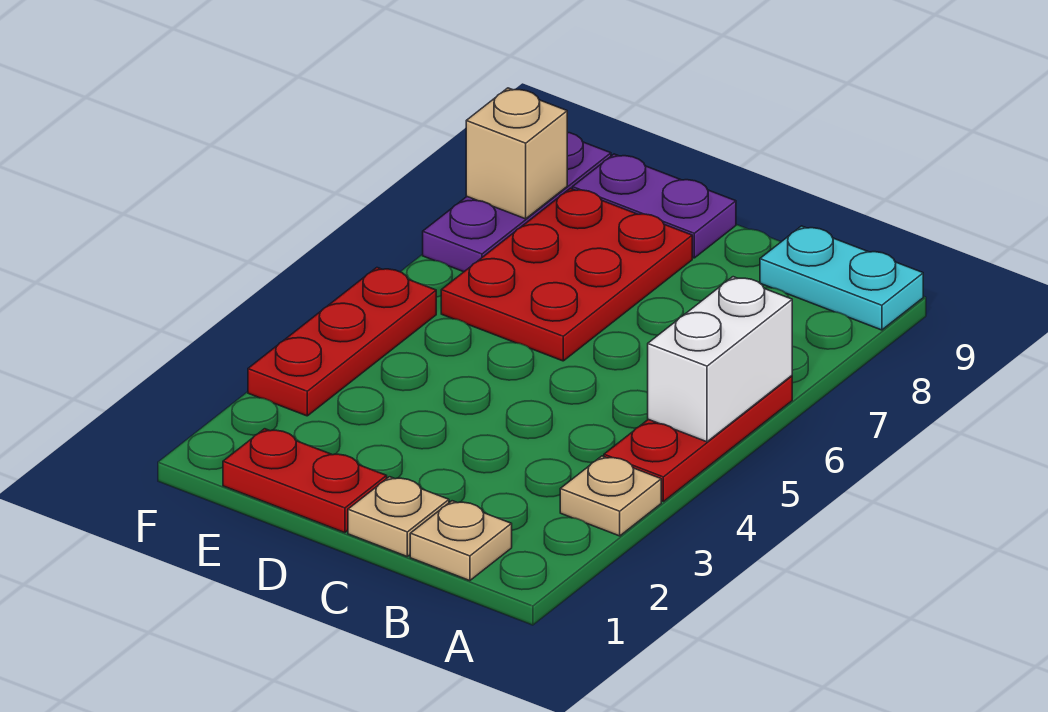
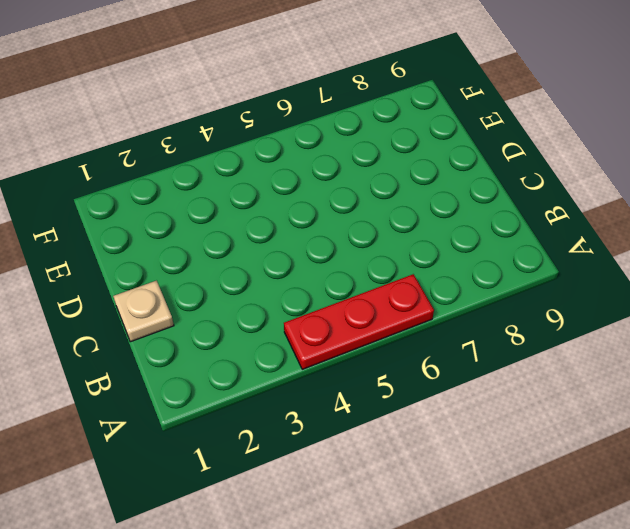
none -> tan plate A3 level 1
none -> cyan plate A9:B9 level 1
none -> tan plate B1 level 1

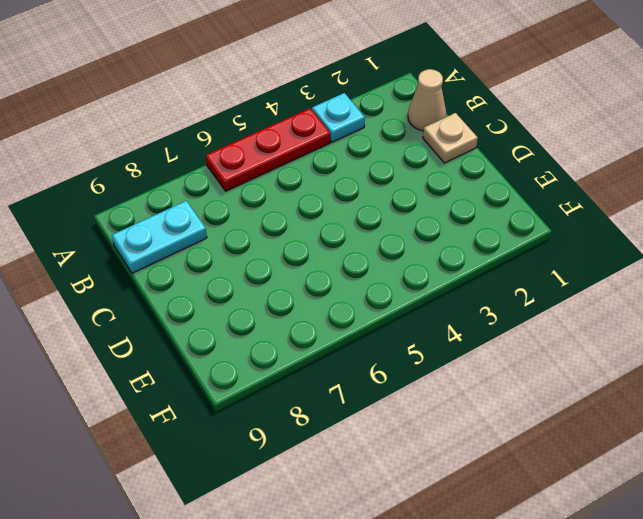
cyan plate A3 level 1 -> tan plate A3 level 1
tan cone B1 level 1 -> tan plate B1 level 1
cyan plate B8:B9 level 1 -> cyan plate A9:B9 level 1
none -> red plate D1:E1 level 1
none -> red plate D6:E8 level 1
none -> purple plate D9:E9 level 1

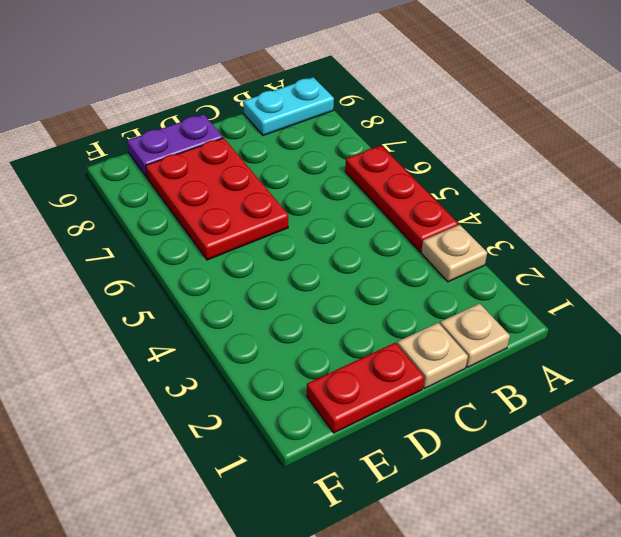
none -> red plate F3:F5 level 1
none -> purple plate F7:F9 level 1
none -> white brick A5:A6 level 2

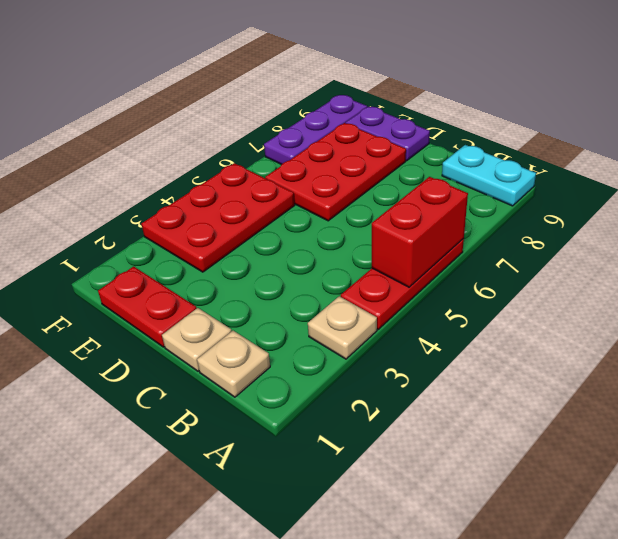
red brick A5:A6 level 2 -> white brick A5:A6 level 2
red plate E3:F5 level 1 -> red plate F3:F5 level 1
none -> tan brick F8 level 2

